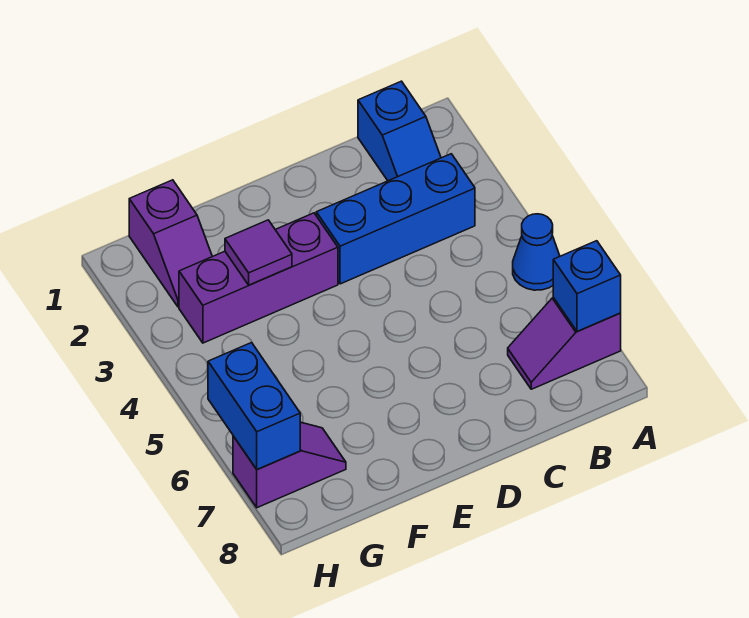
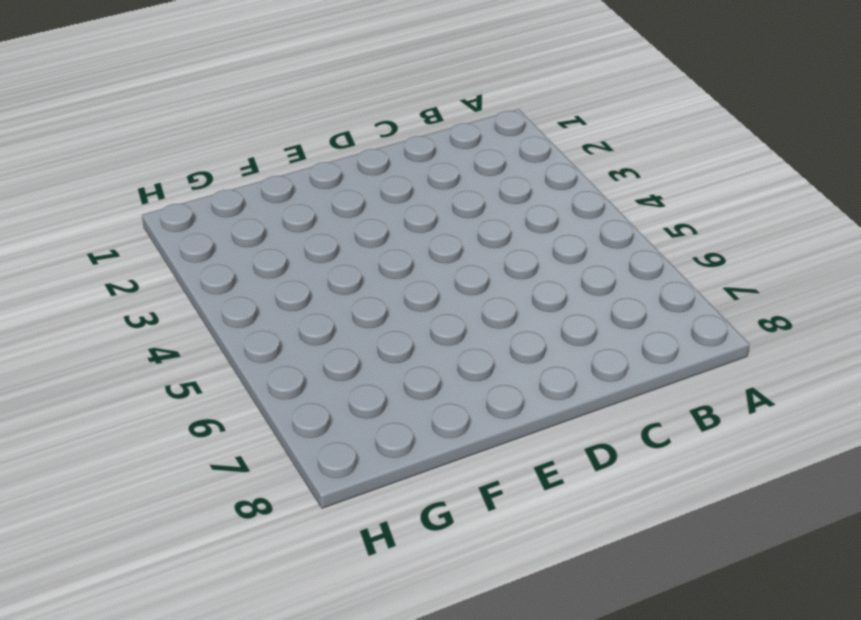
none -> blue cone A5 level 1
none -> purple slope A7:B7 level 1 top A

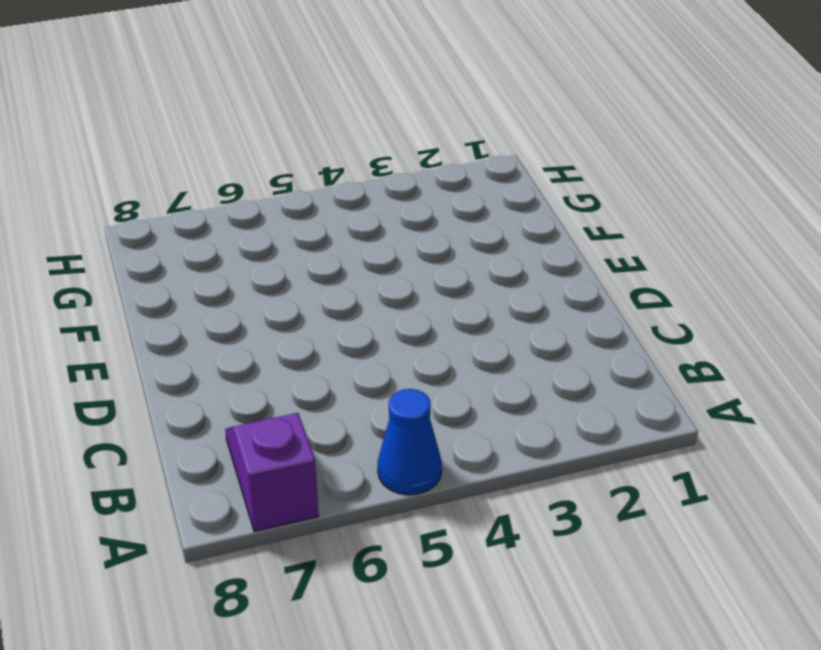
none -> blue slope B1:B2 level 1 top 1
none -> blue brick B3:D3 level 1

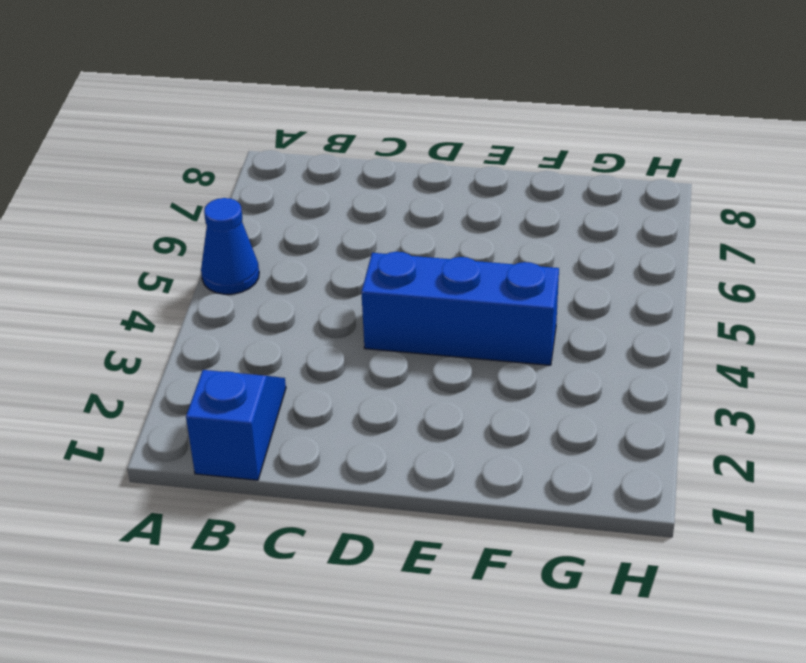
blue brick D4:F4 level 1 -> blue brick B3:D3 level 1
none -> purple slope A7:B7 level 1 top A
none -> purple brick E3:G3 level 1

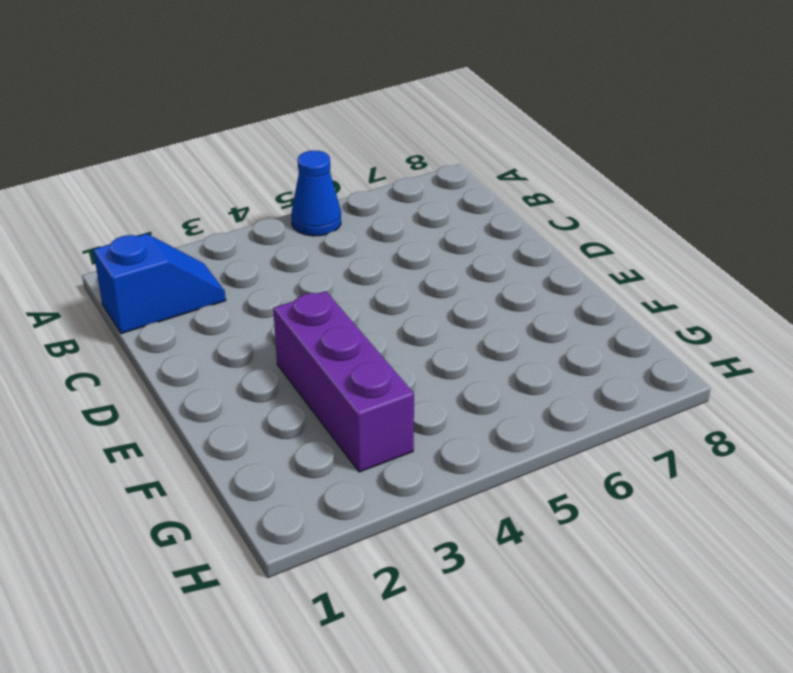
none -> purple slope A7:B7 level 1 top A
none -> blue brick B3:D3 level 1

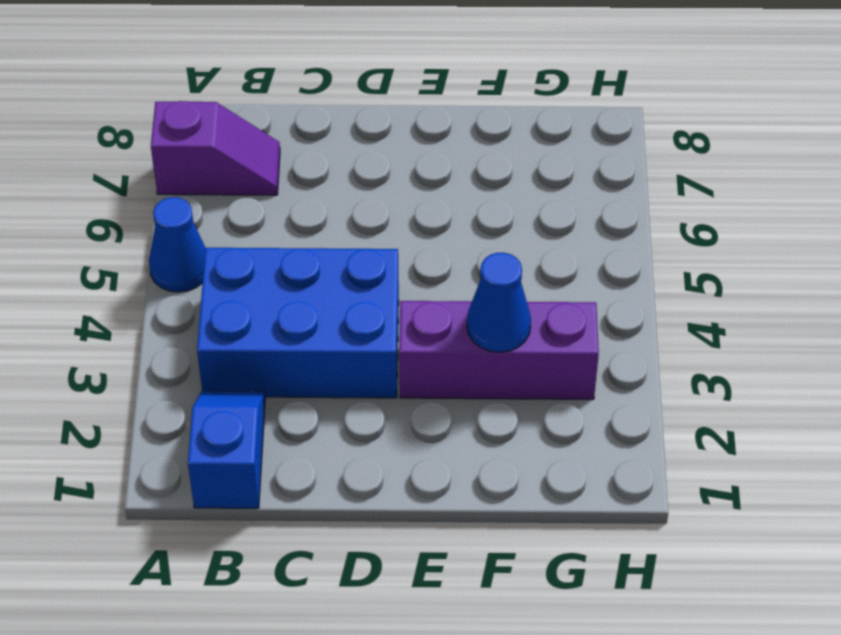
blue brick B3:D4 level 1 -> blue brick B3:D3 level 1
blue cone F3 level 2 -> purple tile F3 level 2
none -> purple slope G1:G2 level 1 top 1
none -> purple slope G7:H7 level 1 top H

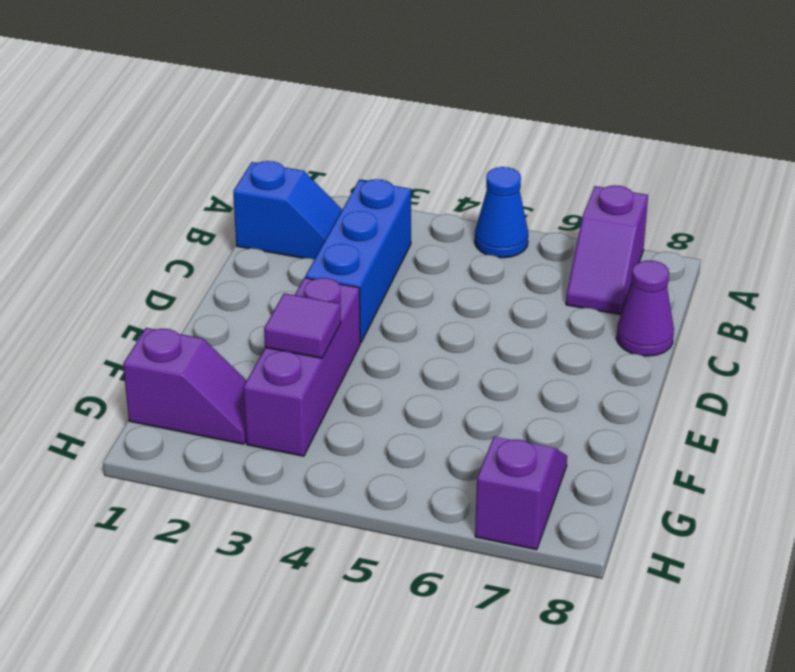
purple cone C8 level 1 -> none
none -> blue brick A7 level 2
none -> blue brick H6:H7 level 2

